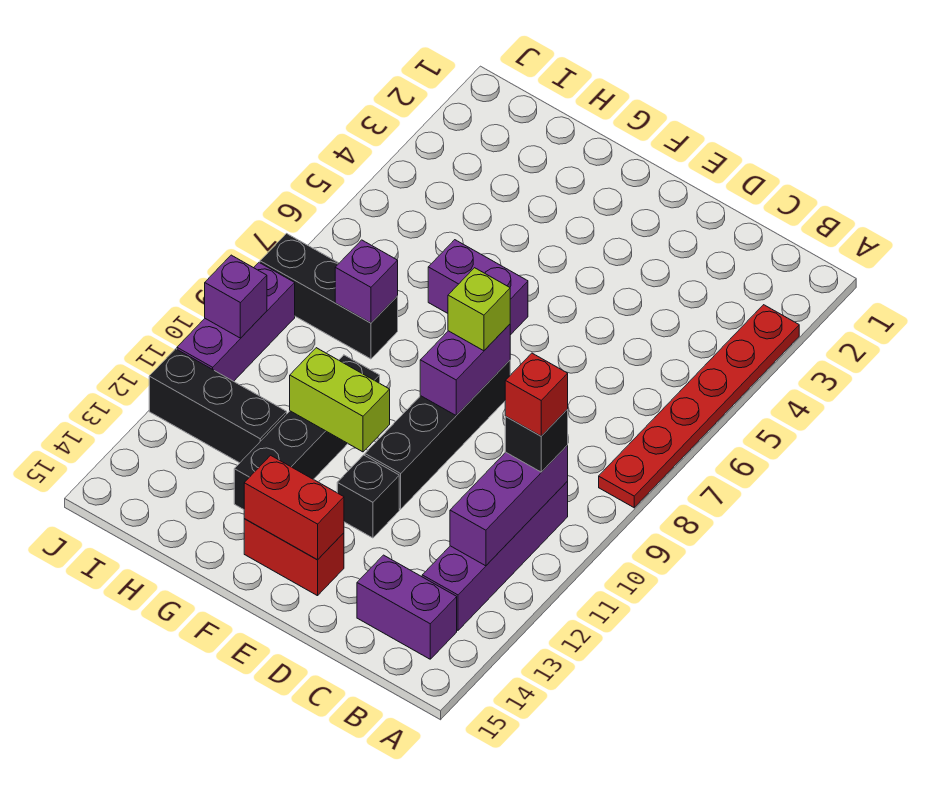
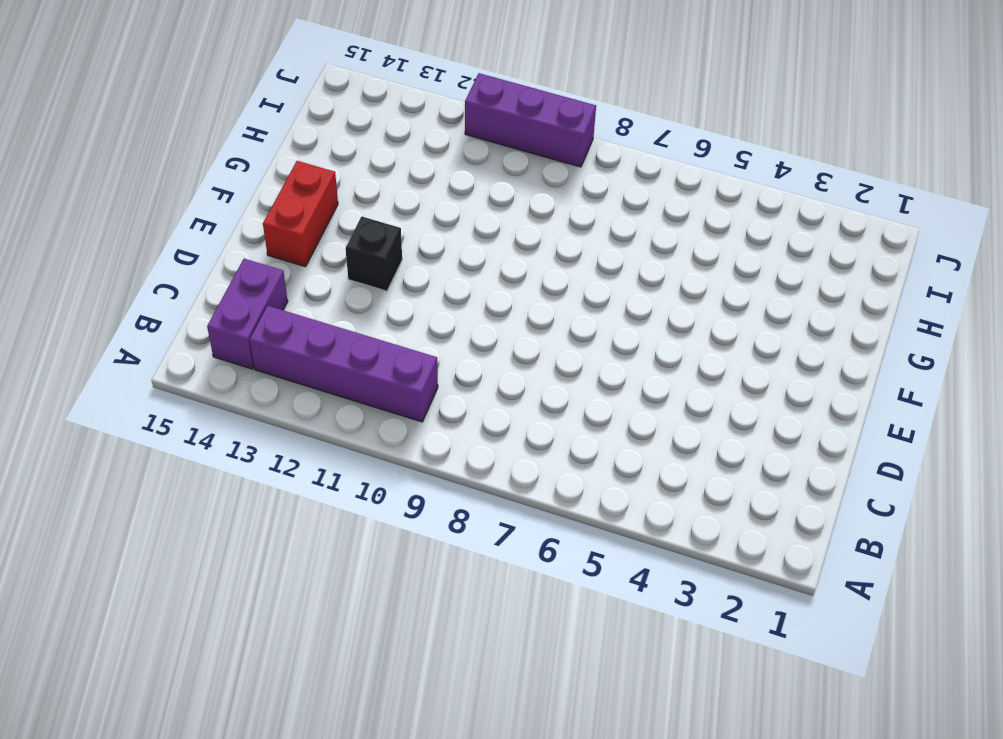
none -> red plate A3:A8 level 1
none -> black brick E8:E11 level 1
none -> purple brick F6:G6 level 1

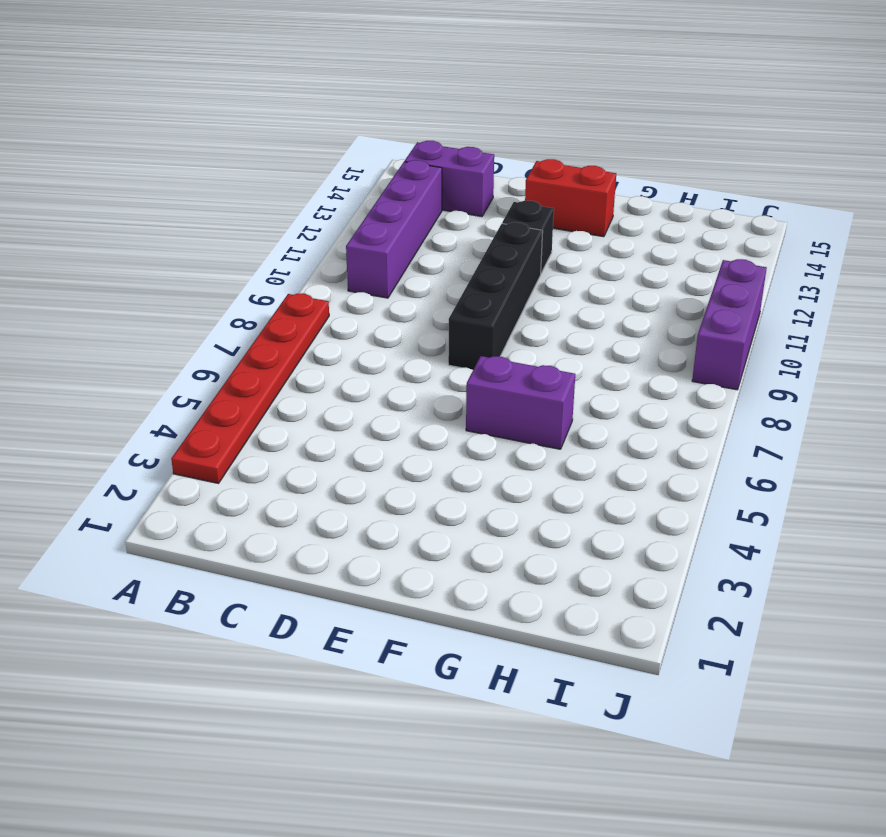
none -> black brick G10:G13 level 1
none -> black brick H8:J8 level 1
none -> black brick H12:J12 level 1

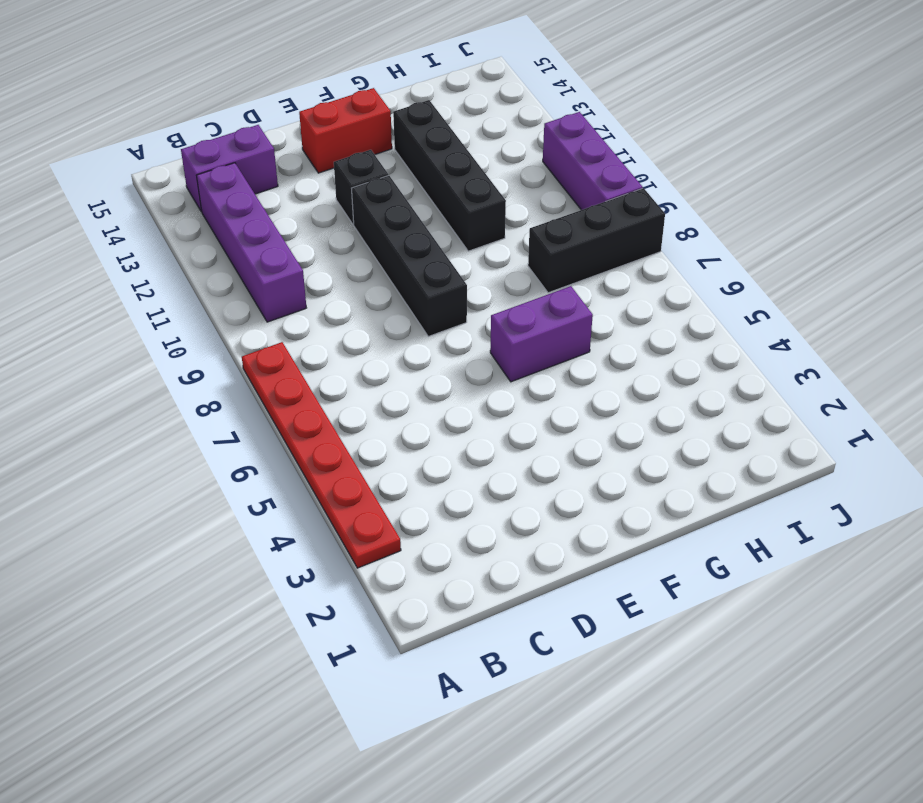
none -> black brick H12:J12 level 1
none -> purple brick B10:B12 level 2
none -> purple brick E8:E9 level 2

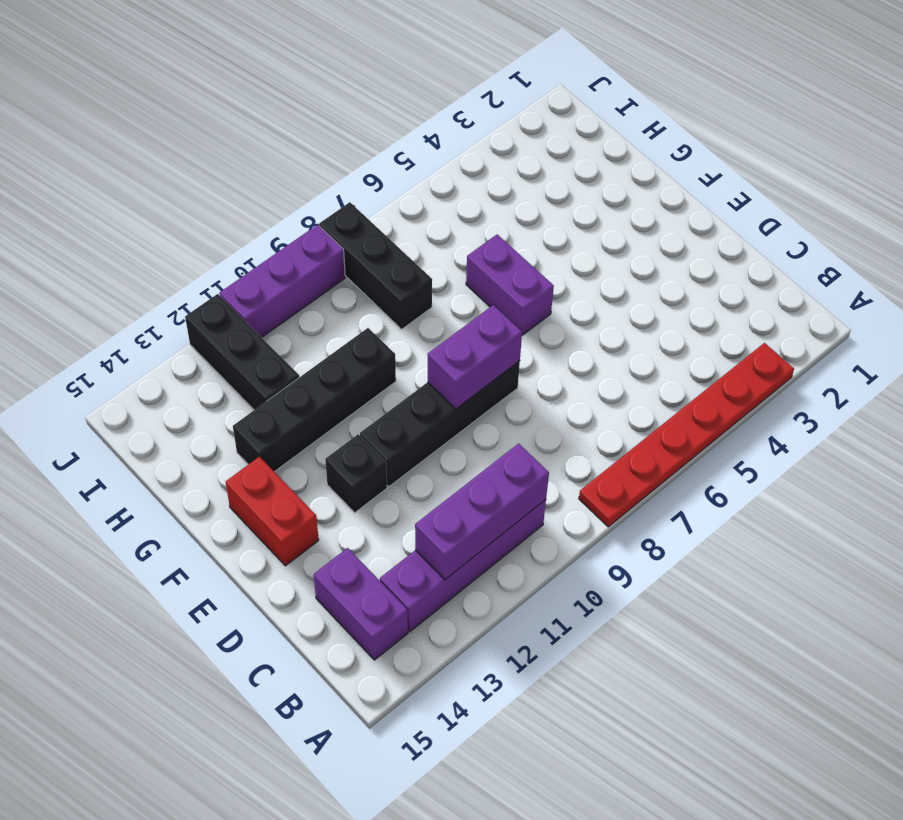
none -> red brick E14:F14 level 2
none -> lime brick F11:G11 level 2
none -> purple brick H8 level 2

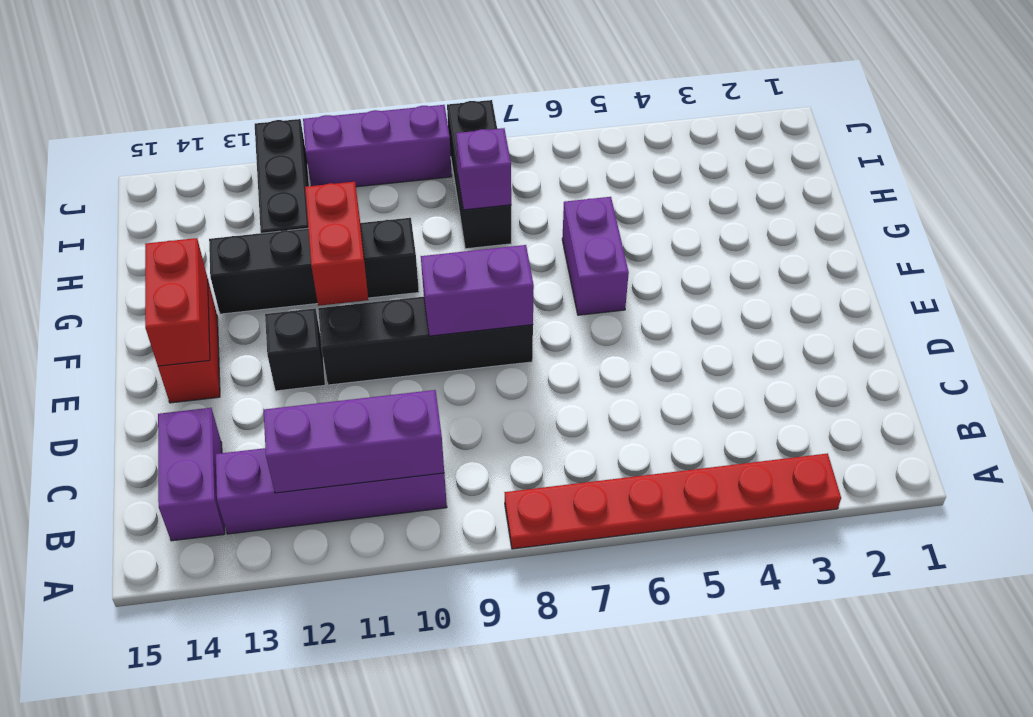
red brick F11:G11 level 2 -> lime brick F11:G11 level 2
none -> purple brick J10 level 2
none -> black brick B10 level 3
none -> lime brick E8 level 3

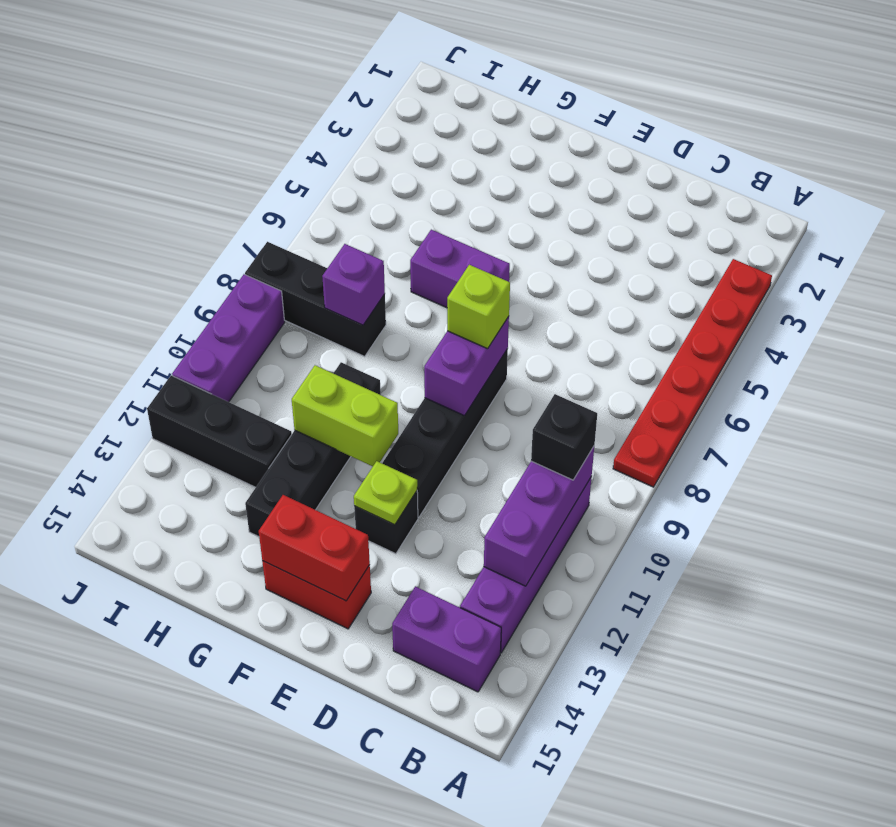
lime plate E12 level 2 -> none
none -> purple brick J10 level 2
none -> red brick B10 level 4

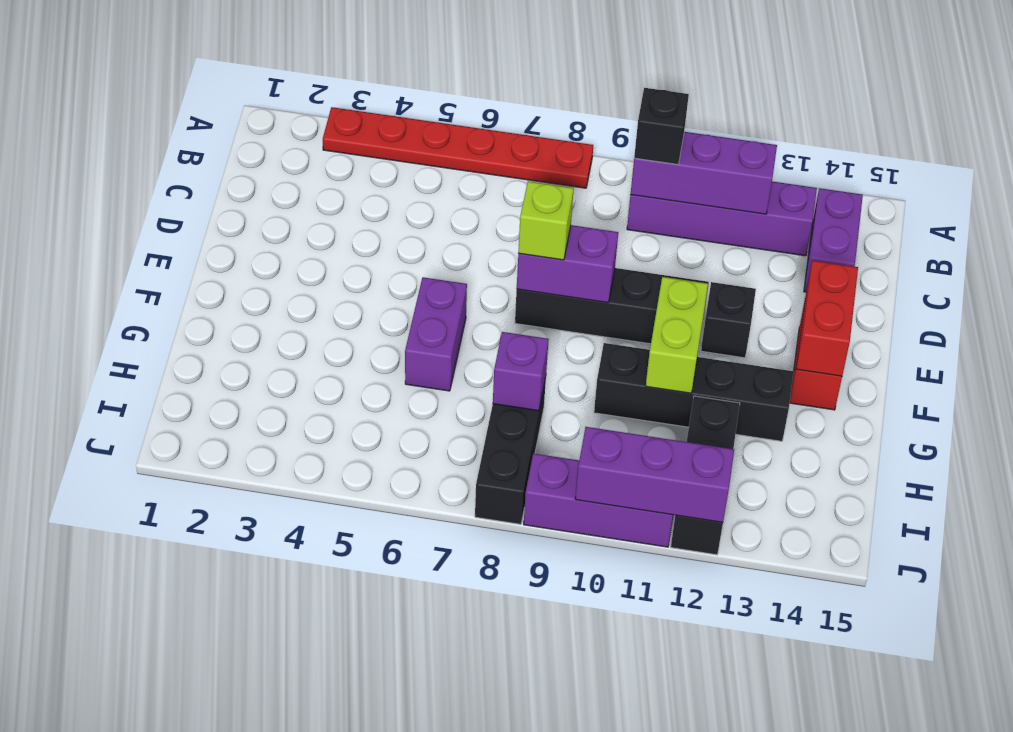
purple brick J10:J12 level 2 -> purple brick J10 level 2
none -> red brick B10 level 4

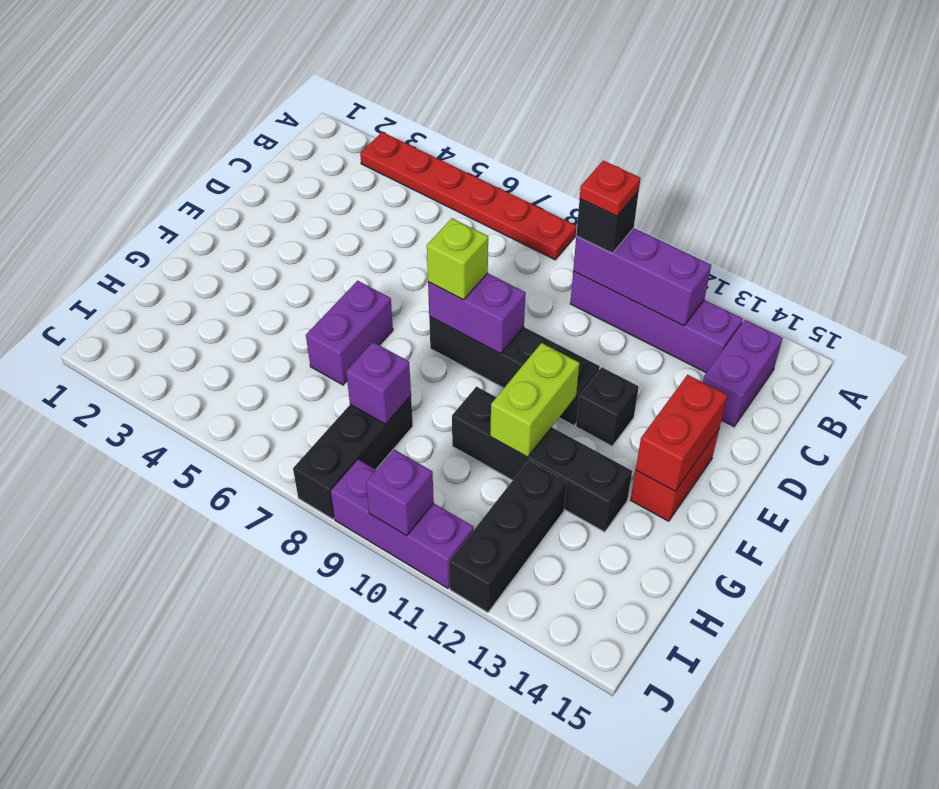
red plate B10 level 4 -> red brick B10 level 4

